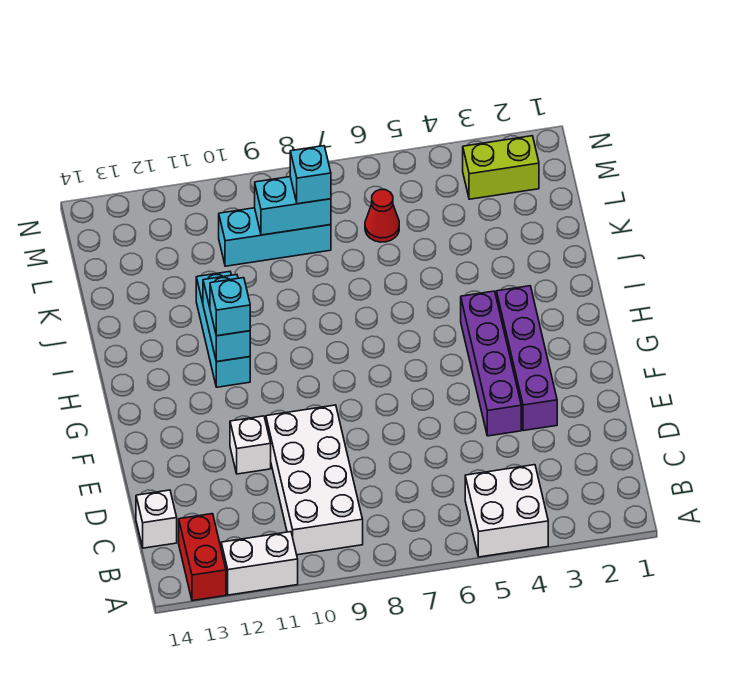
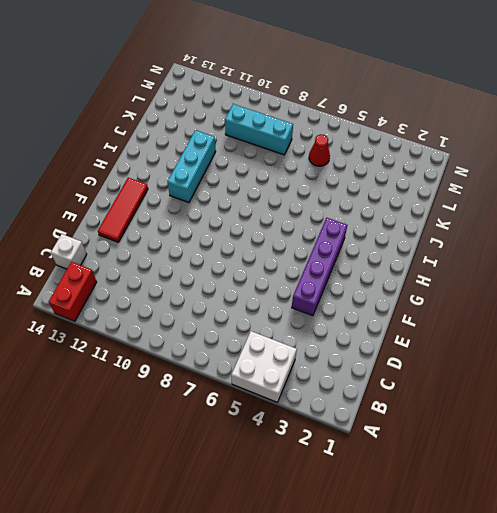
red tile E13:G13 level 1 -> none
none -> white brick A11:A12 level 1
none -> white brick B9:E10 level 1
none -> purple brick E3:H3 level 1

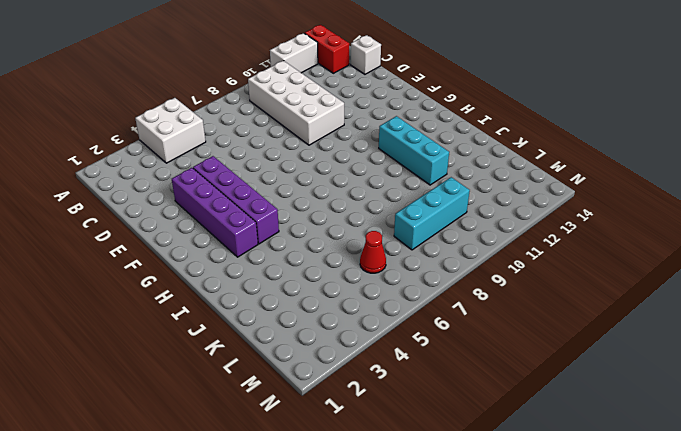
none -> white brick E11 level 1
none -> lime brick M2:M3 level 1
none -> cyan brick H11:I11 level 2

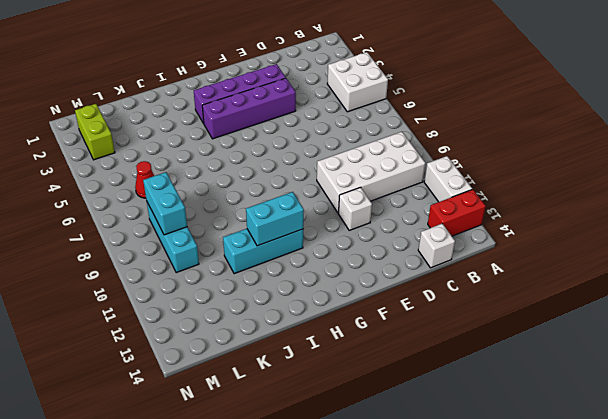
none -> cyan brick H11 level 3
none -> cyan brick L8 level 3

